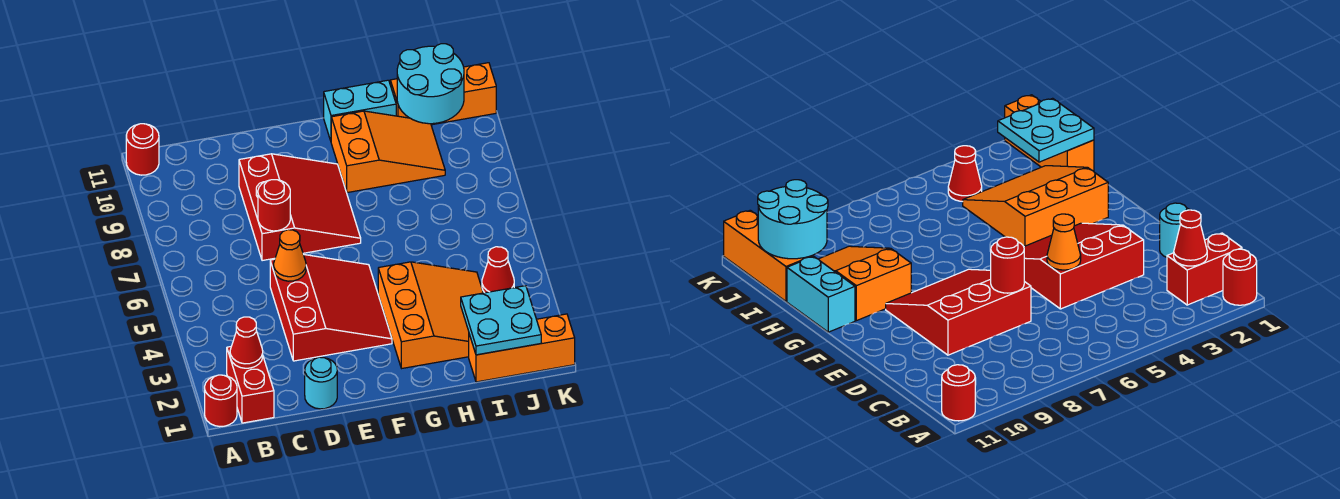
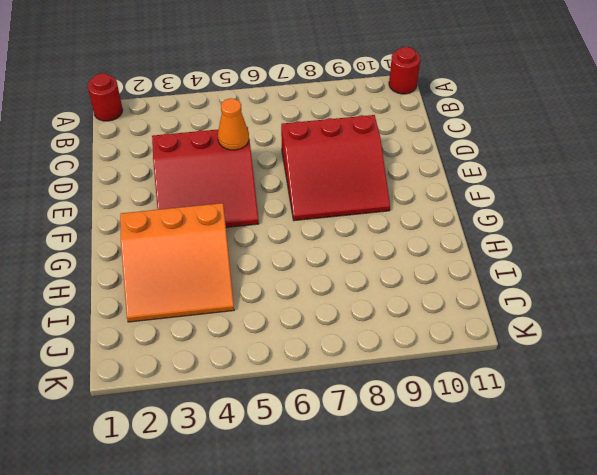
none -> red brick B1:B2 level 1
none -> cyan round brick D1 level 1
none -> orange slope G9:I10 level 1 top G

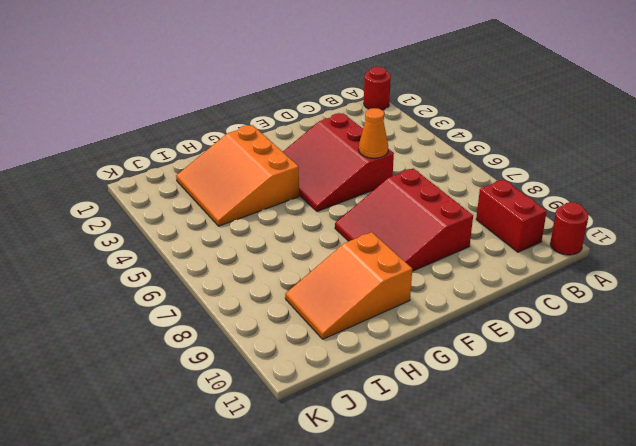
red brick B9:B10 level 1 -> red brick B1:B2 level 1
none -> cyan round brick D1 level 1
none -> cyan brick G11:H11 level 1
none -> orange brick I1:K1 level 1

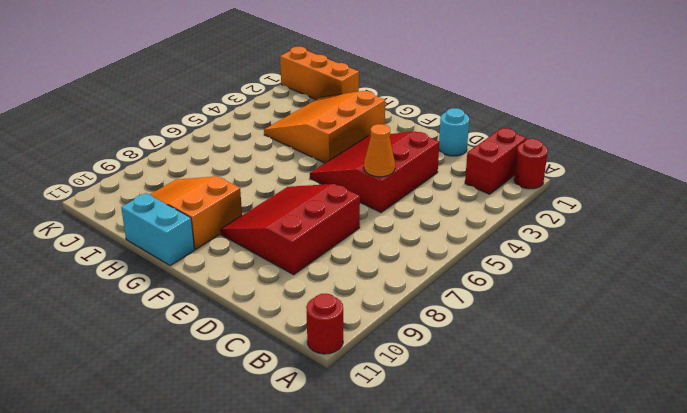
none -> orange brick I11:K11 level 1
none -> red cone J4 level 1
none -> red cone B2 level 2

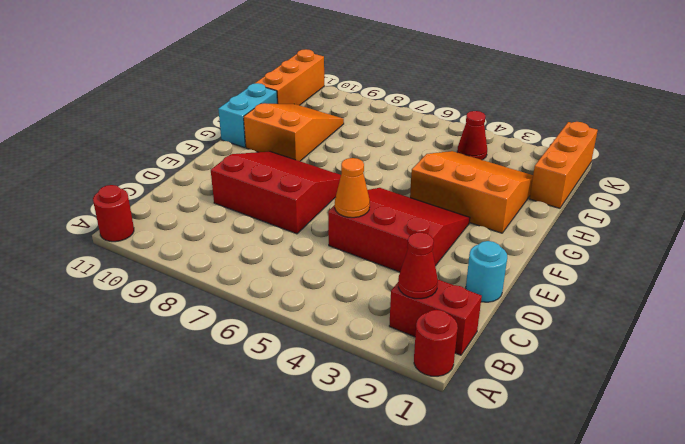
none -> red round brick D7 level 2
none -> cyan plate I1:J2 level 2
none -> cyan round brick I10:J11 level 2

